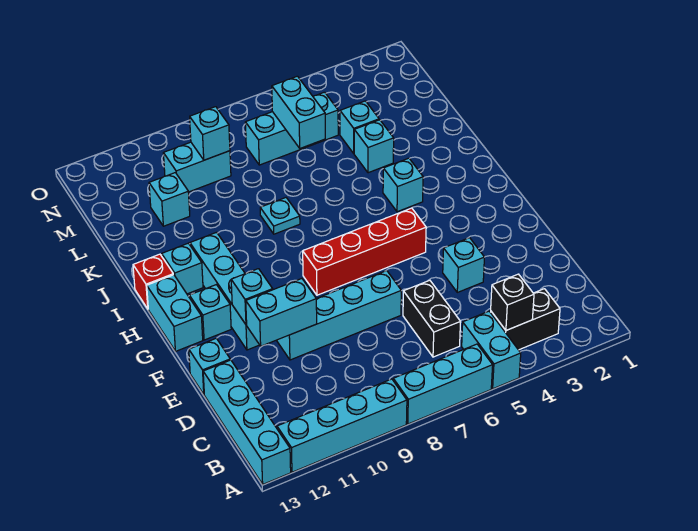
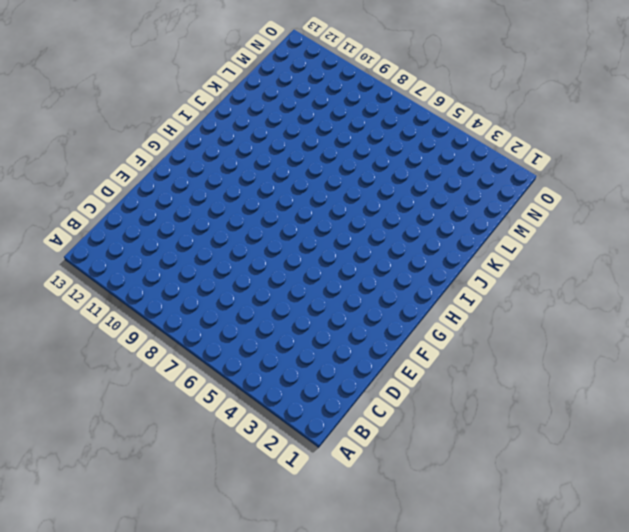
none -> cyan brick A5:B5 level 1
none -> cyan brick A6:A8 level 1
none -> cyan brick A9:A12 level 1

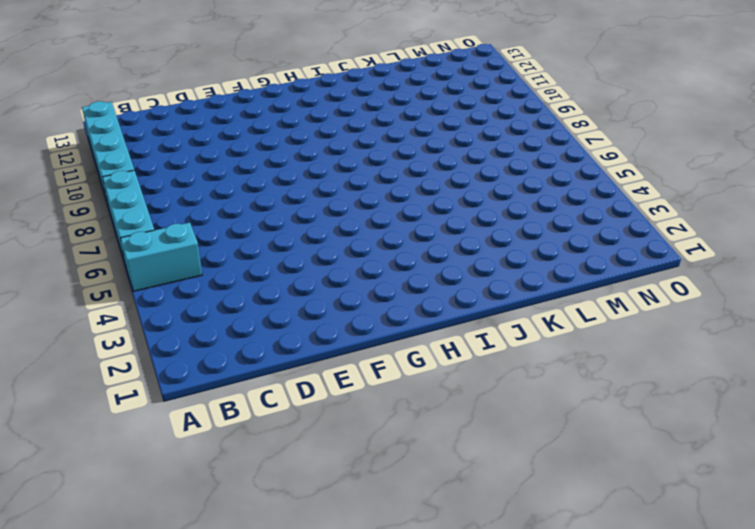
none -> cyan brick A13:D13 level 1
none -> black brick B3:B4 level 1
none -> black brick C6:D6 level 1

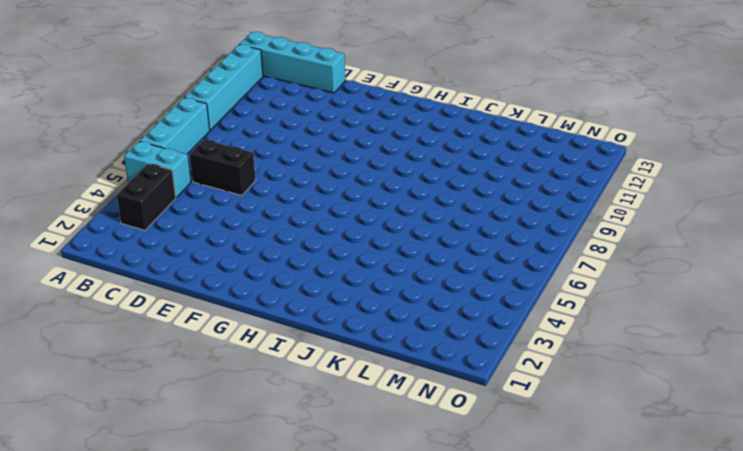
none -> cyan brick E4 level 1
none -> cyan brick E7:E10 level 1
none -> cyan brick E13 level 1

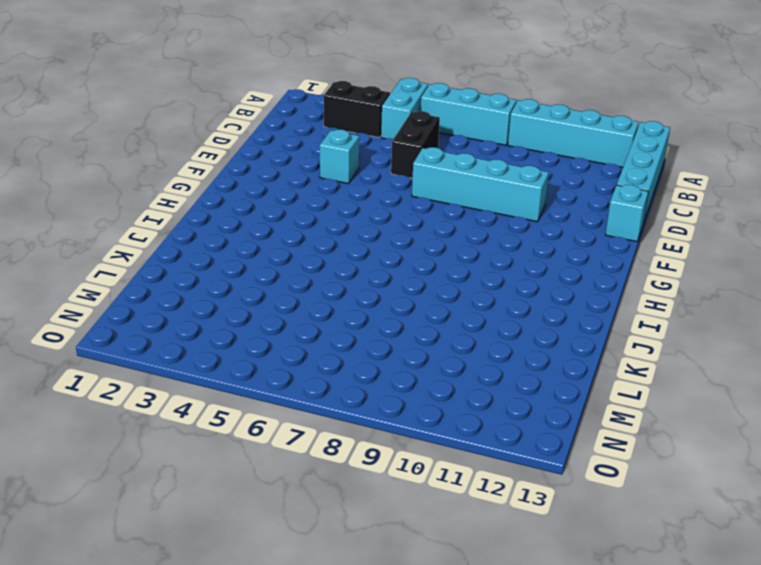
none -> cyan brick F11:I11 level 1
none -> red brick G5:G8 level 1
none -> cyan brick G12 level 1

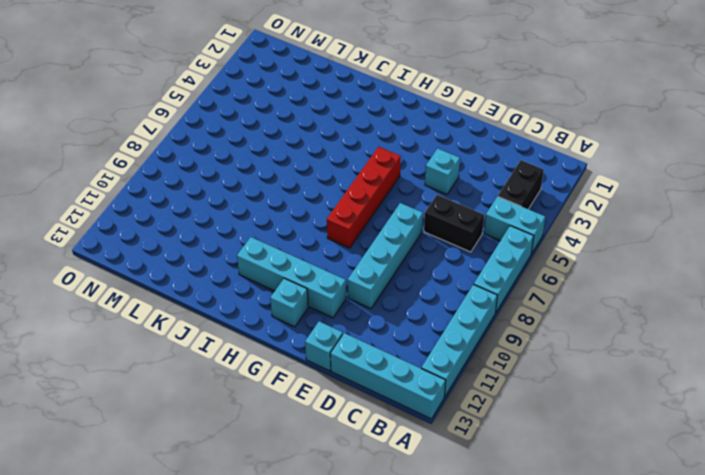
none -> cyan brick G13:H13 level 1
none -> cyan brick I4 level 1
none -> cyan brick I12 level 1

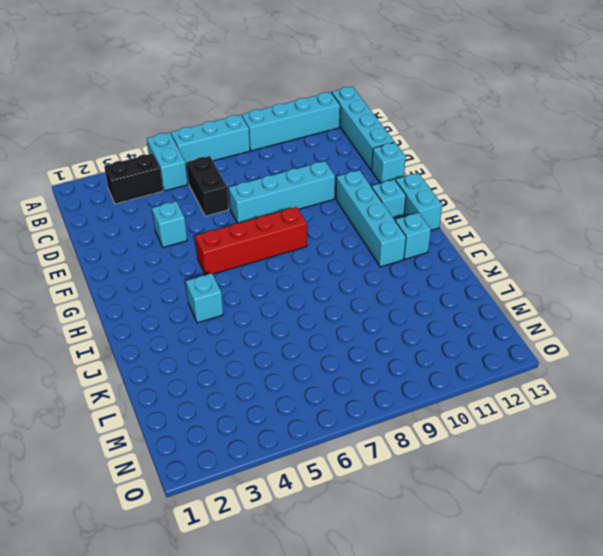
none -> red brick I13 level 1
none -> cyan plate J8 level 1
none -> cyan brick K4 level 1

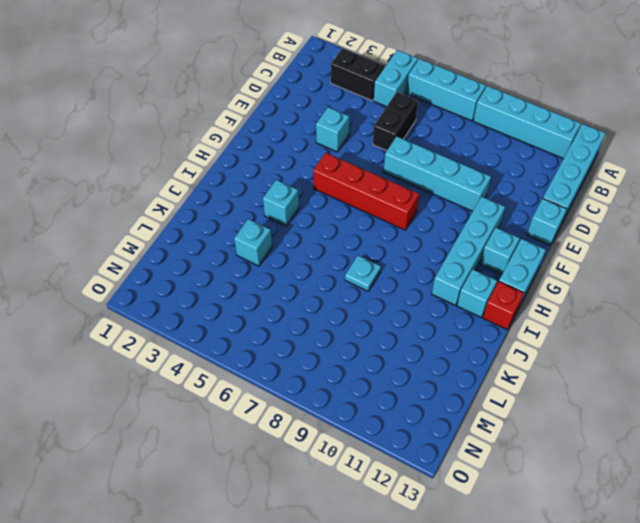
none -> cyan brick L4 level 1
none -> cyan brick L11 level 1
none -> cyan brick M5:M7 level 1

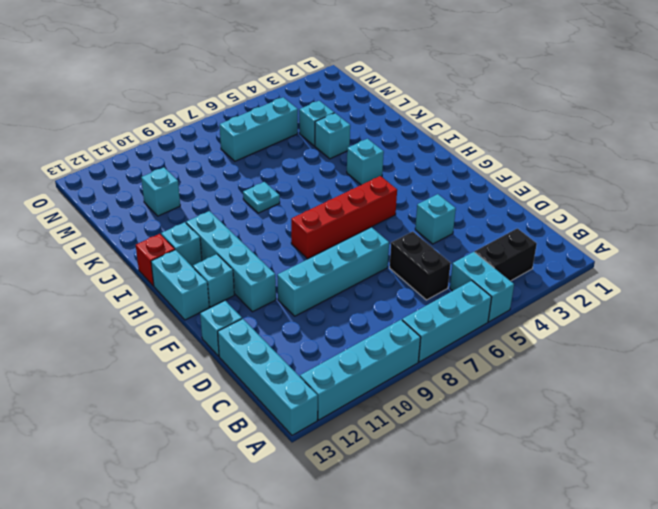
none -> cyan brick M9:M10 level 1
none -> black brick B4 level 2
none -> cyan brick E10:E11 level 2

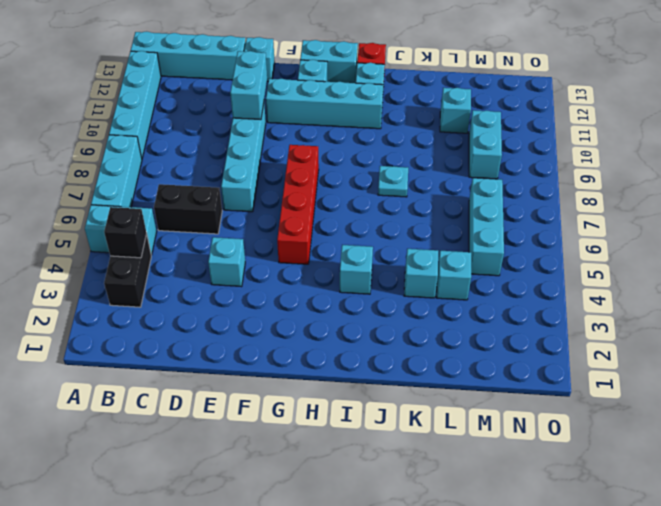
none -> cyan brick F11 level 2
none -> cyan brick L6:M6 level 2
none -> cyan brick M9 level 2

